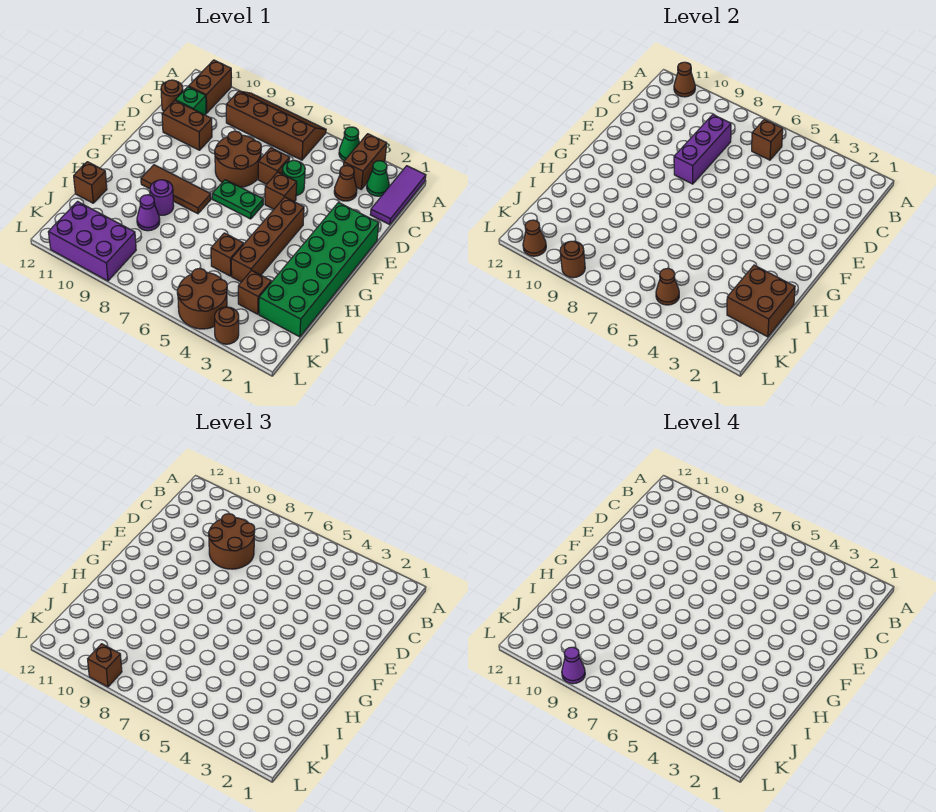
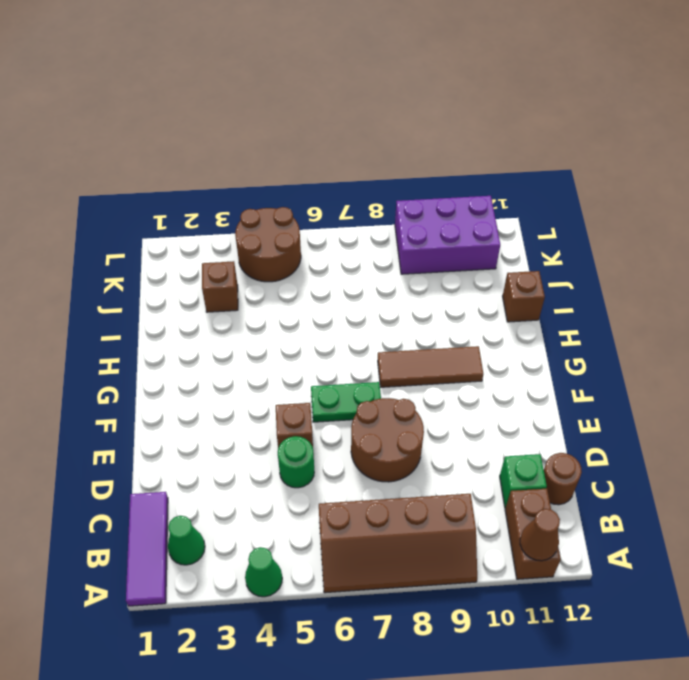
none -> brown brick A3:B3 level 1
none -> brown cone C3 level 1
none -> brown brick D6 level 1
none -> brown brick D10:D11 level 1

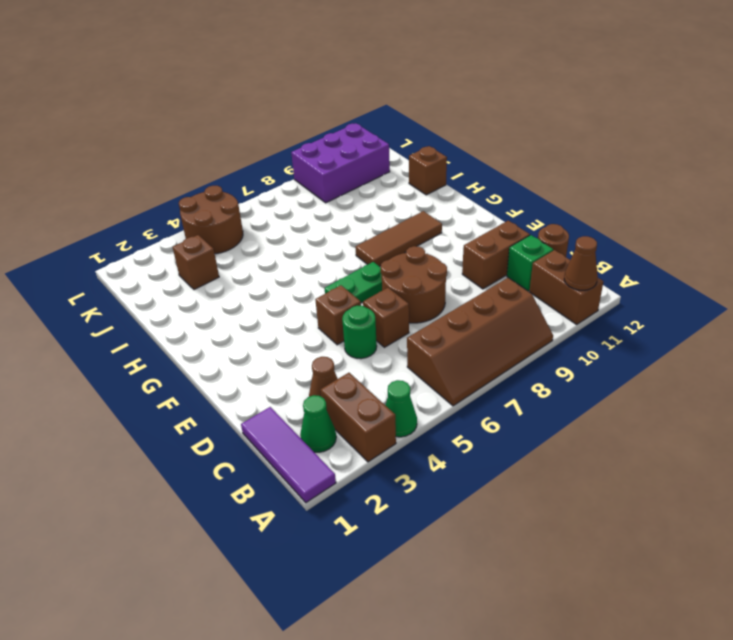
none -> green brick E1:J2 level 1
none -> brown brick F4:I4 level 1
none -> purple round brick H9 level 1
none -> brown brick I5 level 1

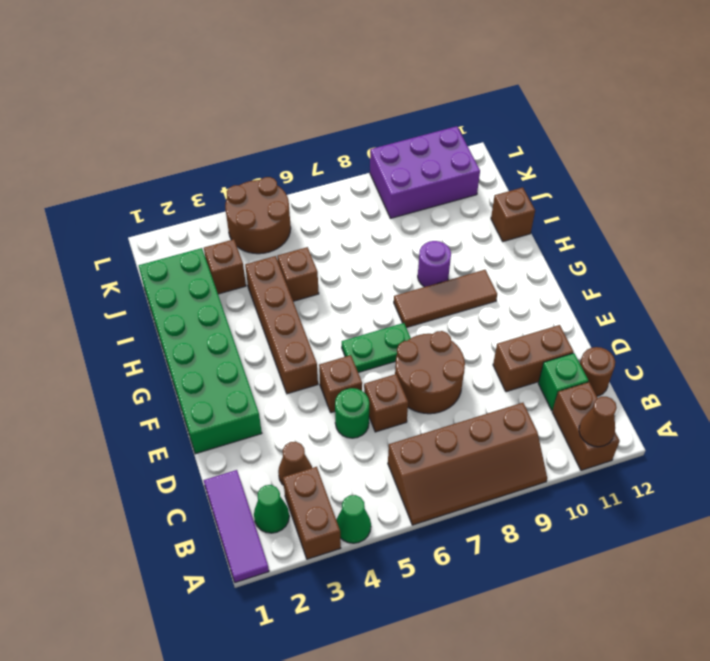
none -> purple cone I9 level 1
none -> brown round brick L3 level 1
none -> brown brick B6 level 2
none -> purple brick C8:E8 level 2

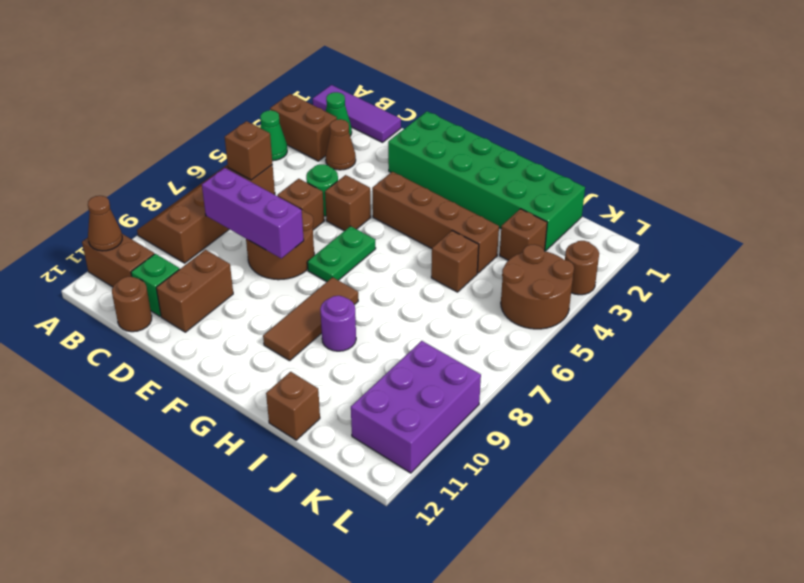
none -> purple cone I9 level 1
none -> brown brick I1:J2 level 2
none -> brown cone K5 level 2
none -> brown round brick L9 level 2

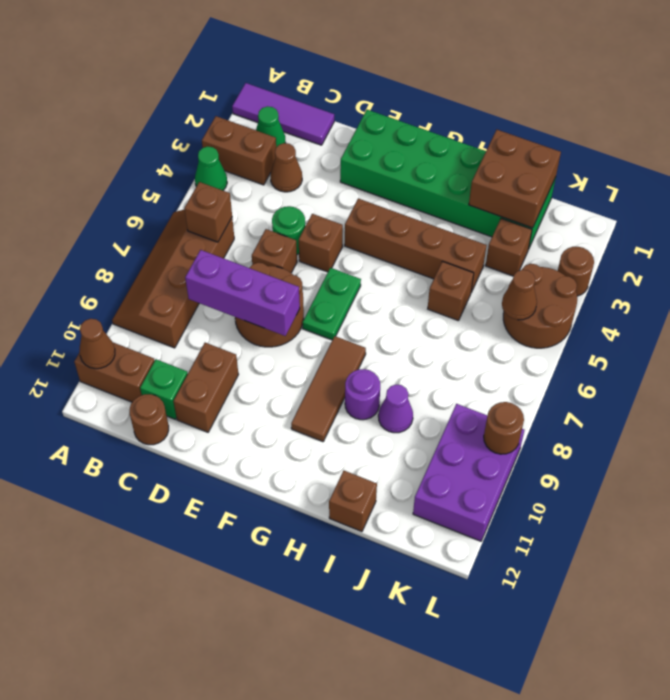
none -> brown cone L11 level 2
none -> brown round brick C8:D9 level 3
none -> brown brick L9 level 3
none -> purple cone L9 level 4

